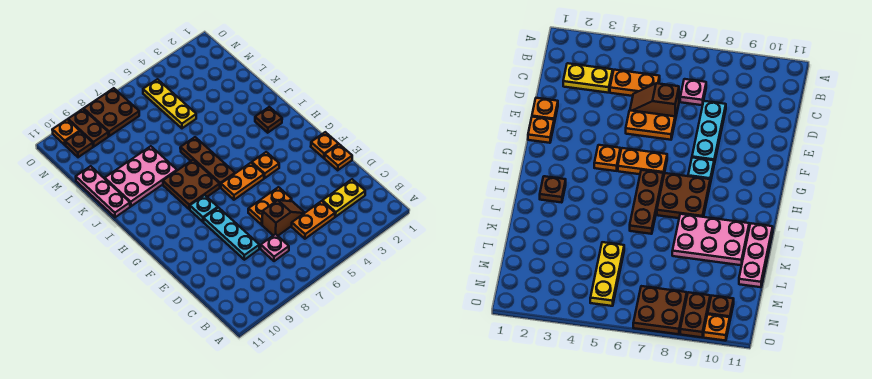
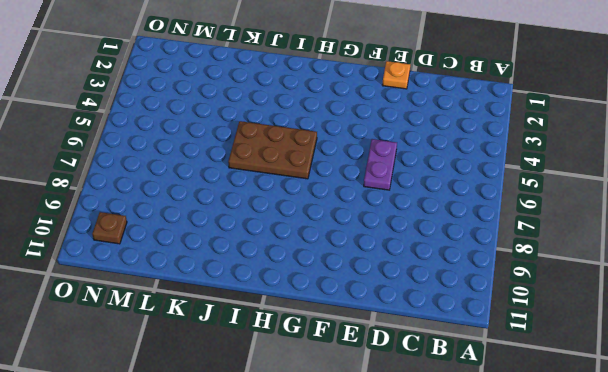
purple plate E5:E6 level 1 -> orange plate E5:E6 level 1
brown plate H5:J6 level 1 -> brown plate H6:J6 level 1
none -> yellow plate C2:C3 level 1
none -> orange plate C4:C5 level 1
none -> pink plate C7 level 1

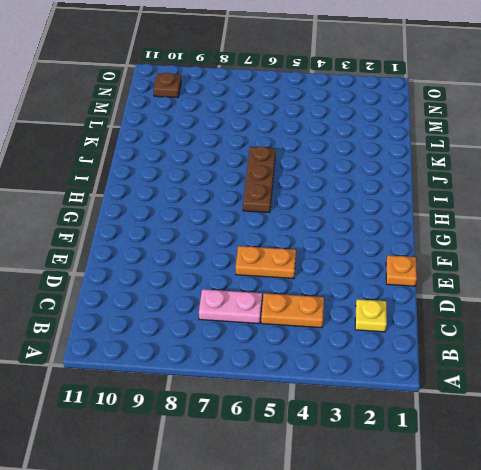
yellow plate C2 level 1 -> yellow plate C2:C3 level 1
pink plate C6:C7 level 1 -> pink plate C7 level 1
none -> brown slope D5:D6 level 1 top 6
none -> cyan plate D8:F8 level 1
none -> orange plate F1 level 1

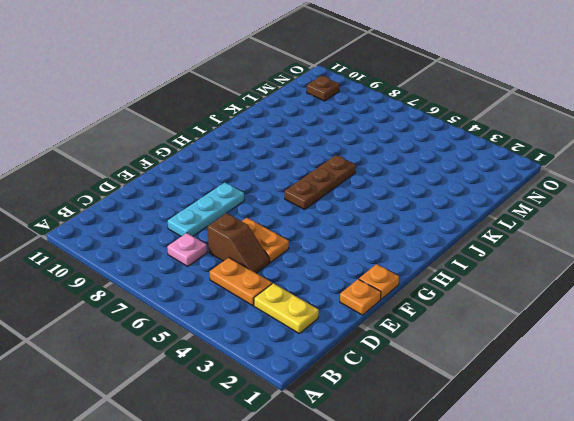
none -> orange plate G4 level 1
none -> orange plate G5:G6 level 1
none -> cyan plate G8 level 1

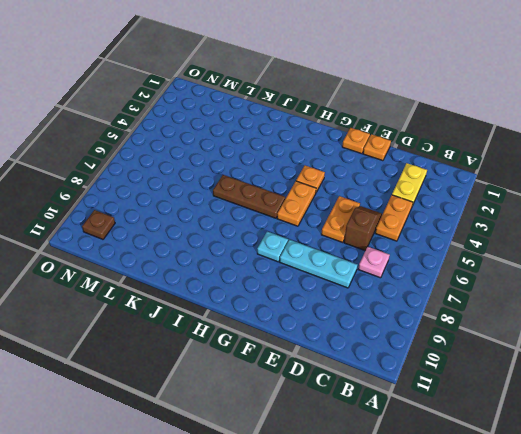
none -> brown plate H7:I8 level 1
none -> brown plate I2 level 1
none -> pink plate J8:K10 level 1

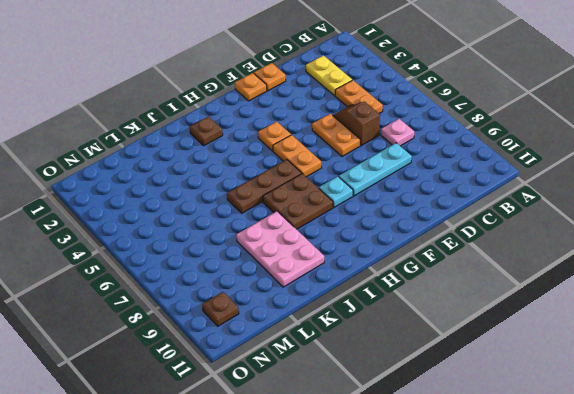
none -> pink plate J11:L11 level 1
none -> yellow plate L5:N5 level 1
none -> brown plate N7:O8 level 1

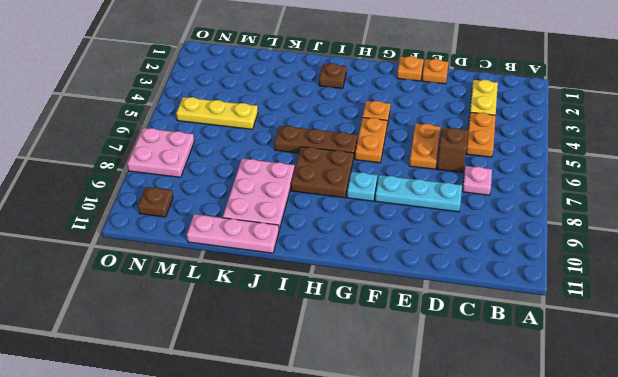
pink plate N7:O8 level 1 -> brown plate N7:O8 level 1
none -> brown plate N9:O9 level 1
none -> orange plate O10 level 1

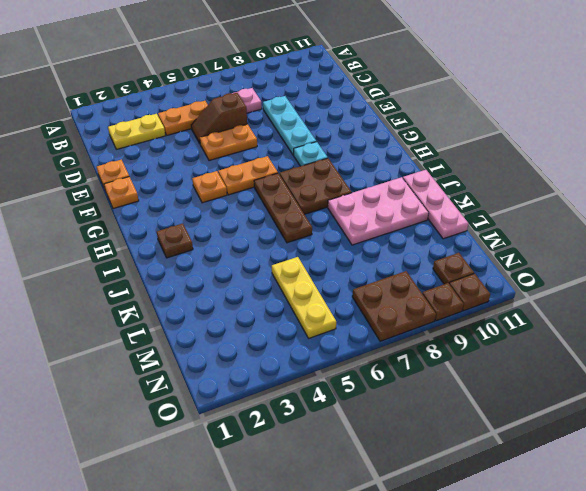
brown plate O9 level 1 -> brown plate N9:O9 level 1
brown plate O10 level 1 -> orange plate O10 level 1

